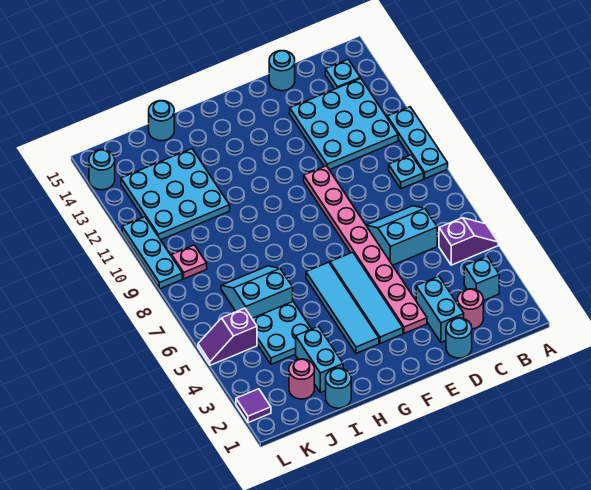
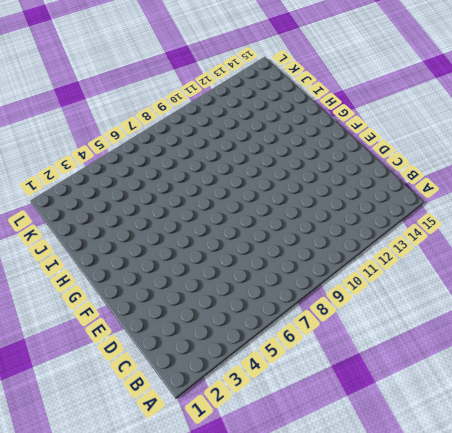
none -> purple slope A5:B5 level 1 top B
none -> cyan plate A9:A11 level 1
none -> cyan brick B3 level 1

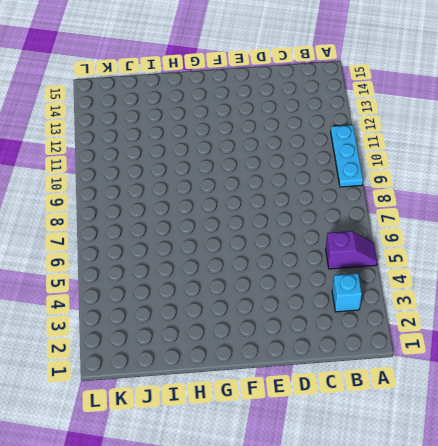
none -> cyan plate B9 level 1
none -> cyan plate B11:D13 level 1
none -> cyan plate B14 level 1

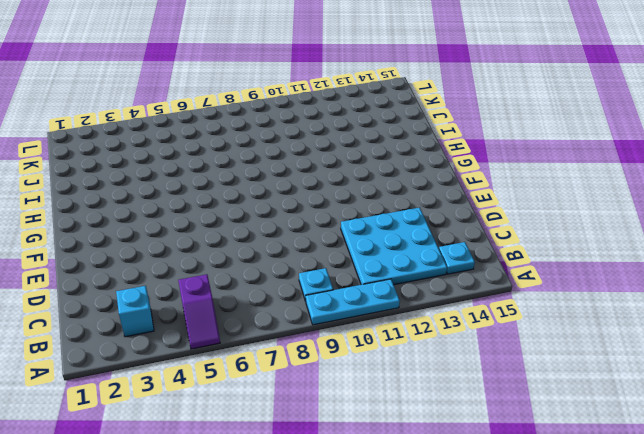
none -> pink round brick C2 level 1
none -> cyan slope C6:D7 level 1 top 6
none -> cyan round brick D1 level 1

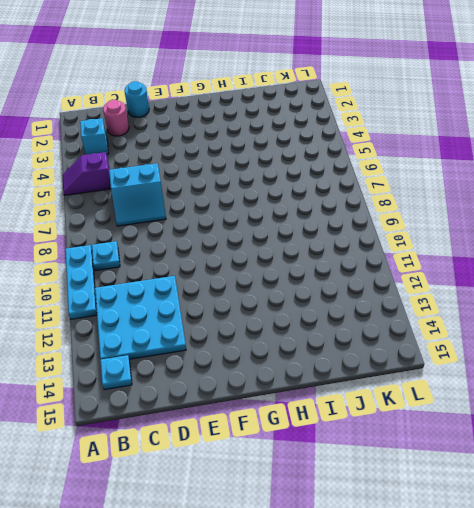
none -> cyan brick D2:D3 level 1
none -> cyan round brick D15 level 1
none -> pink plate E3:E10 level 1

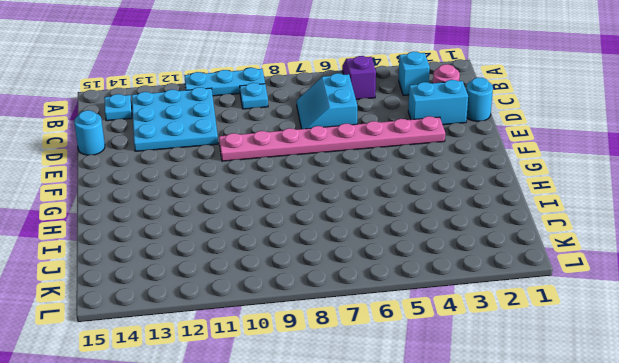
none -> cyan tile F3:F6 level 1
none -> cyan tile G3:G6 level 1
none -> cyan round brick I1 level 1

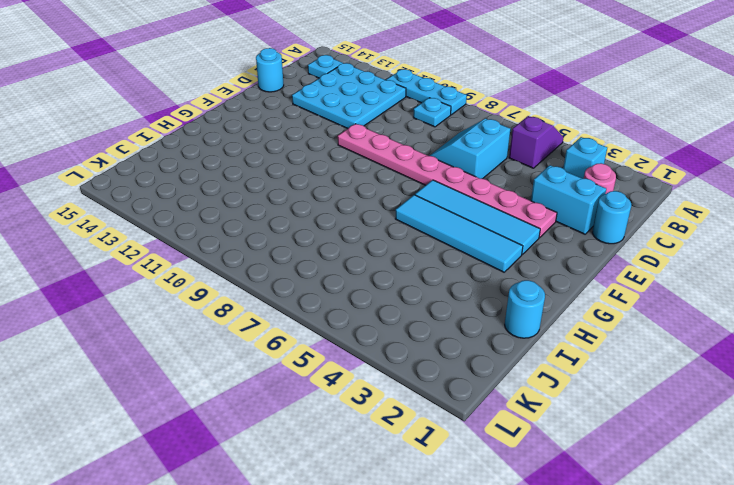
none -> cyan brick I2:I3 level 1
none -> cyan plate I4:J5 level 1
none -> cyan slope I6:J7 level 1 top 6

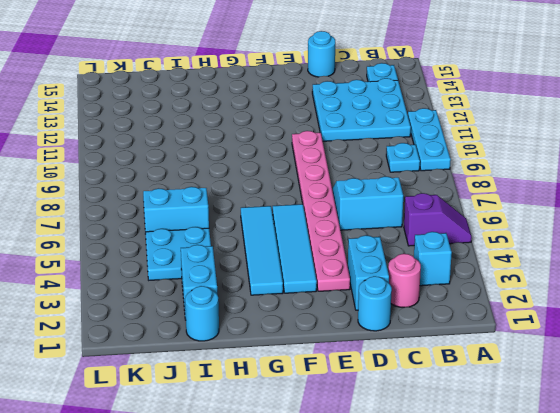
none -> cyan plate I11:K13 level 1
none -> cyan round brick I15 level 1
none -> pink round brick J2 level 1

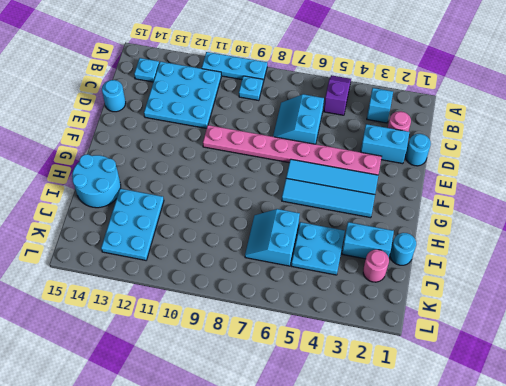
cyan round brick H14:I15 level 1 -> cyan round brick I15 level 1
cyan plate I12:K13 level 1 -> cyan plate I11:K13 level 1
none -> purple slope K5:L5 level 1 top K
none -> pink plate K9 level 1
none -> purple tile L2 level 1

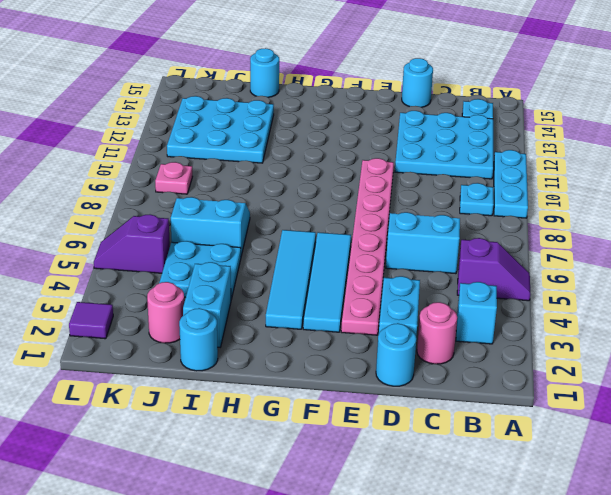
none -> cyan plate L9:L11 level 1
none -> cyan round brick L14 level 1

